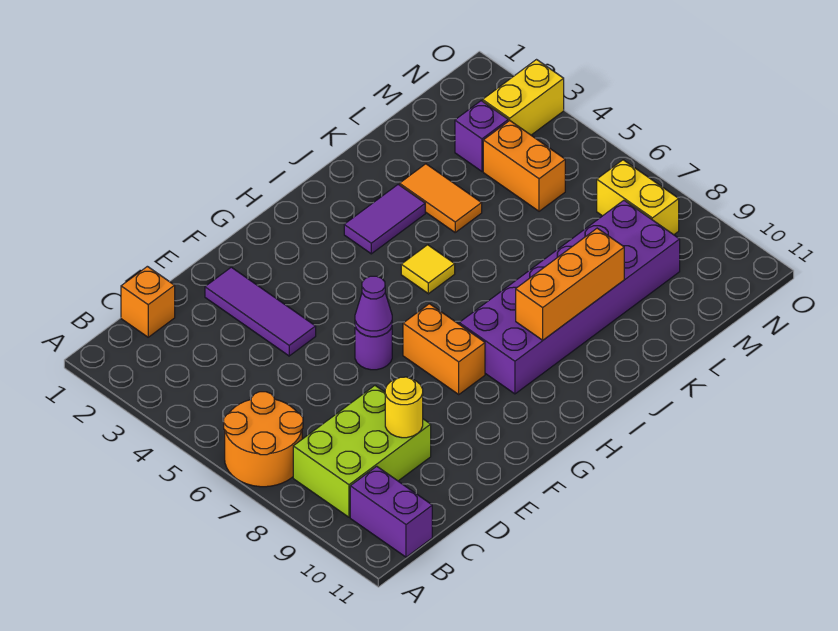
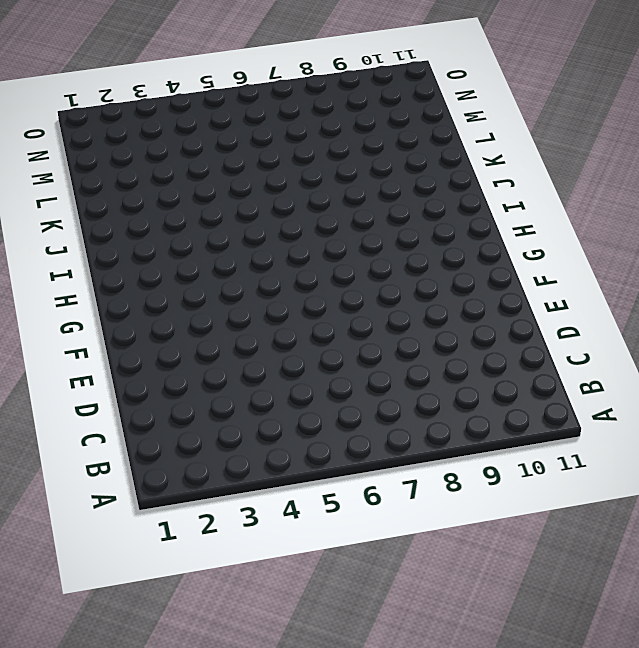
none -> orange round brick A6:B7 level 1
none -> lime brick B8:D9 level 1
none -> purple brick B10:B11 level 1

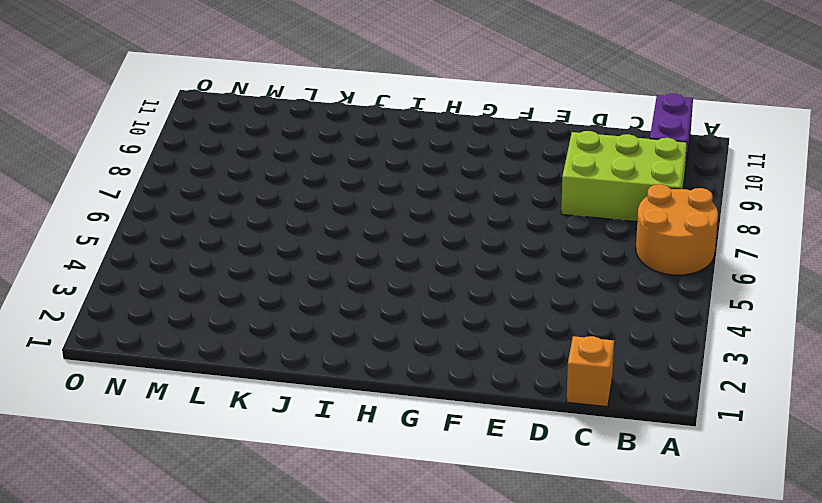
none -> purple tile E2:E4 level 1
none -> purple round brick F6 level 1
none -> orange brick G7:G8 level 1

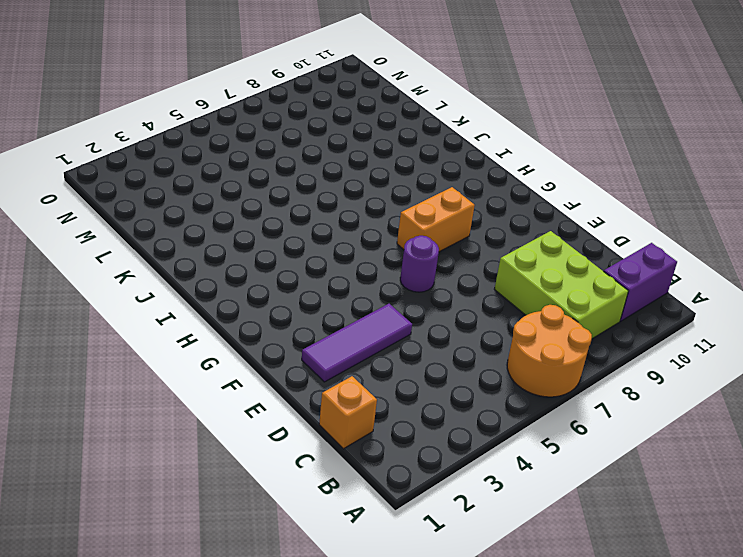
none -> purple brick H8:M9 level 1
none -> purple tile I3:J3 level 1
none -> yellow tile I5 level 1

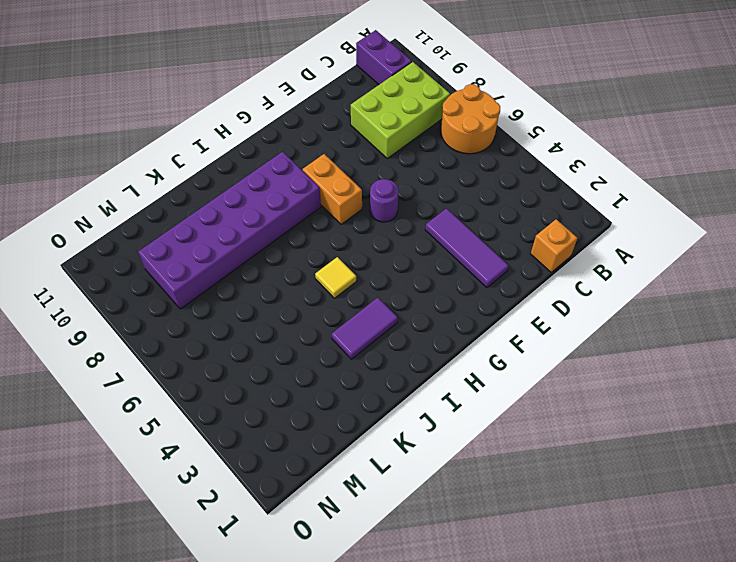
none -> orange tile K3:K4 level 1
none -> purple brick M3 level 1
none -> orange brick M4:M5 level 1

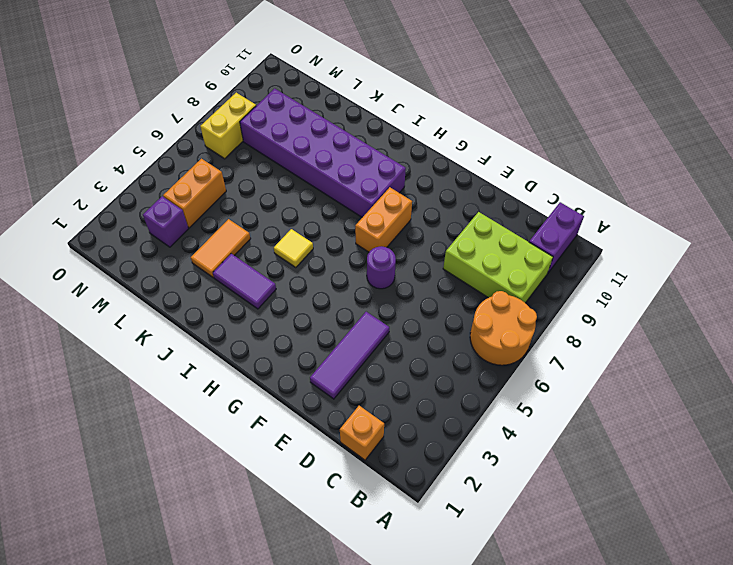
none -> yellow brick N3:O3 level 1
none -> yellow round brick D9 level 2
none -> purple cone F6 level 2

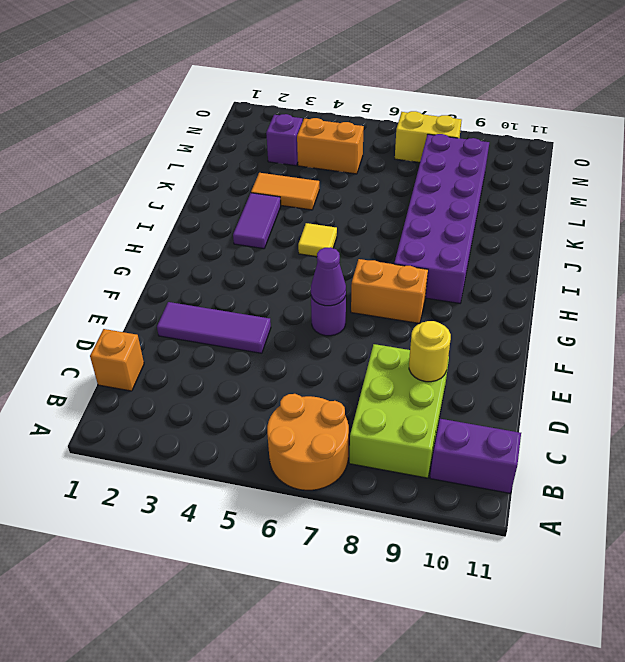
none -> yellow brick N3:O3 level 1
none -> orange brick I9:K9 level 2

